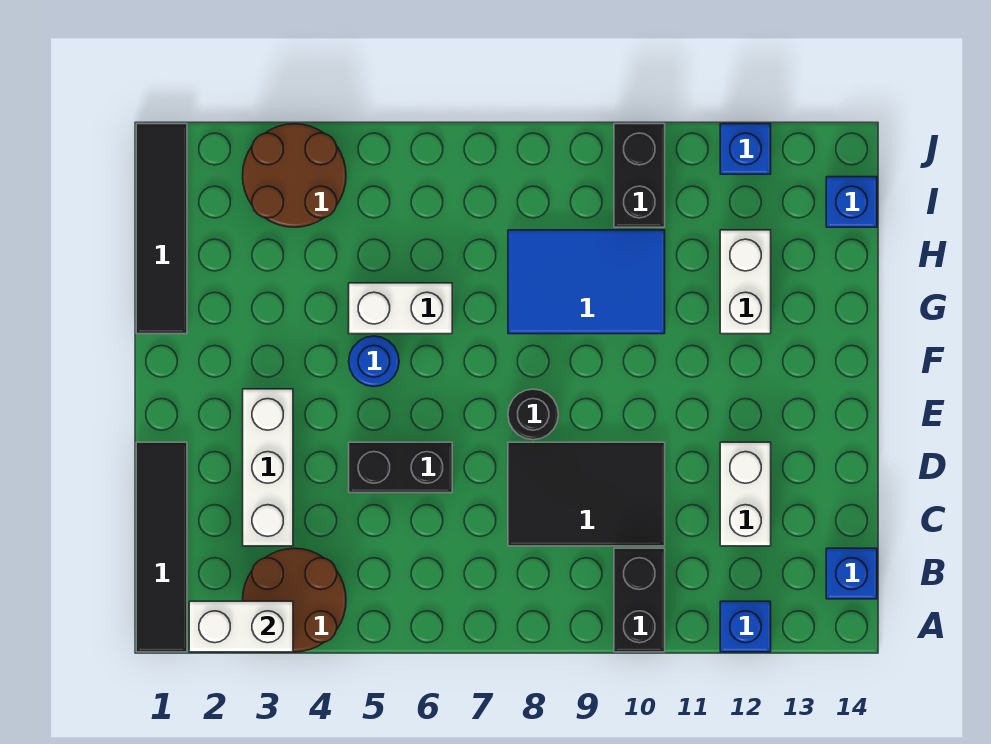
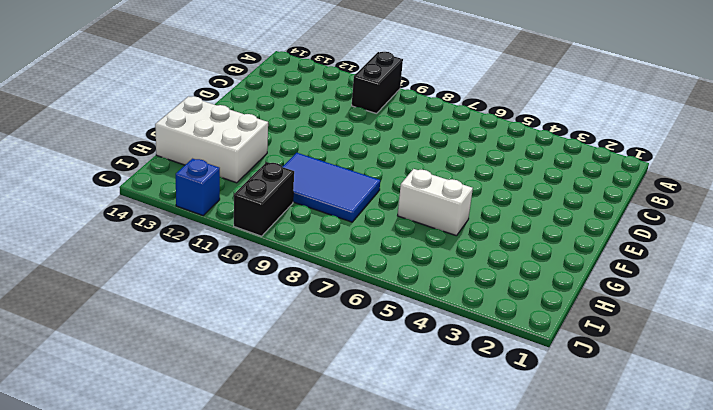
white brick G12:H14 level 1 -> white brick G12:H12 level 1
none -> black tile A1:D1 level 1
none -> brown round brick A3:B4 level 1
none -> blue brick A12 level 1

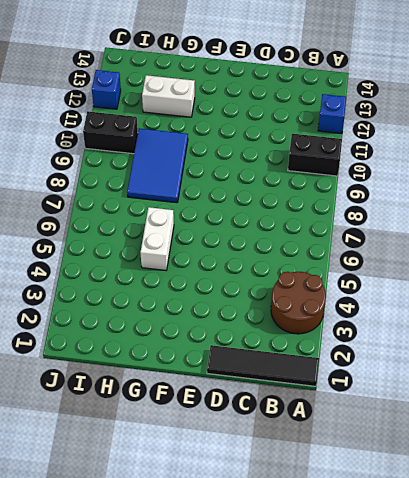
none -> blue brick B14 level 1
none -> white brick C3:E3 level 1
none -> black tile C8:D10 level 1

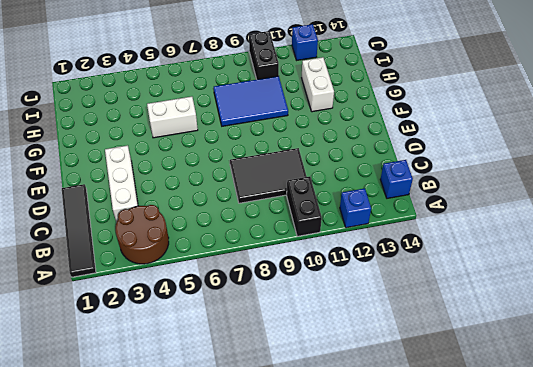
none -> white brick C12:D12 level 1
none -> black brick D5:D6 level 1
none -> black round brick E8 level 1

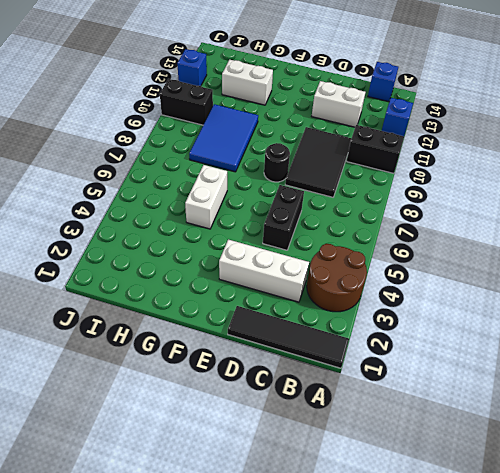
none -> blue round brick F5 level 1
none -> black tile G1:J1 level 1
none -> brown round brick I3:J4 level 1

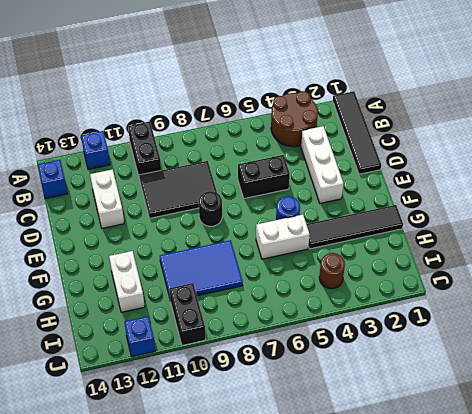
black tile G1:G4 level 1 -> black tile G1:J1 level 1
brown round brick I4 level 1 -> brown round brick I3:J4 level 1
none -> blue brick I14 level 1
none -> white brick A2:A3 level 2

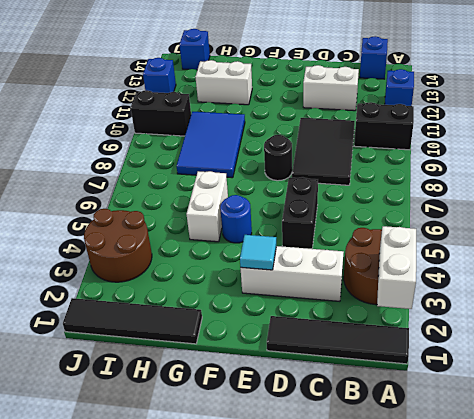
cyan tile E3 level 2 -> none

